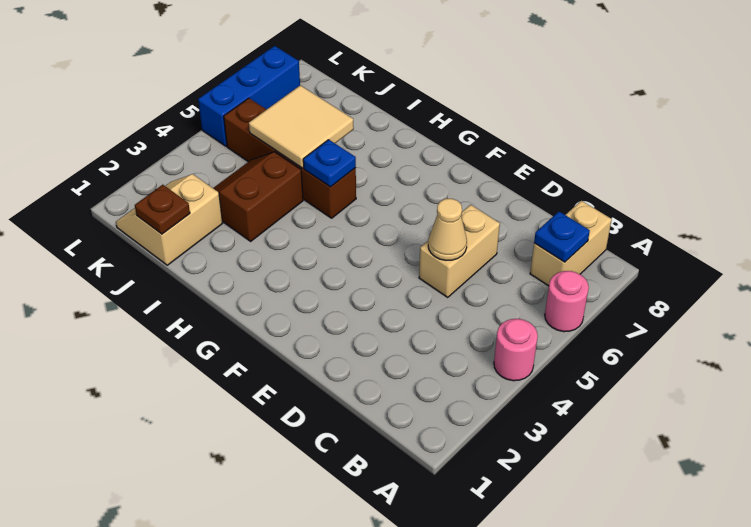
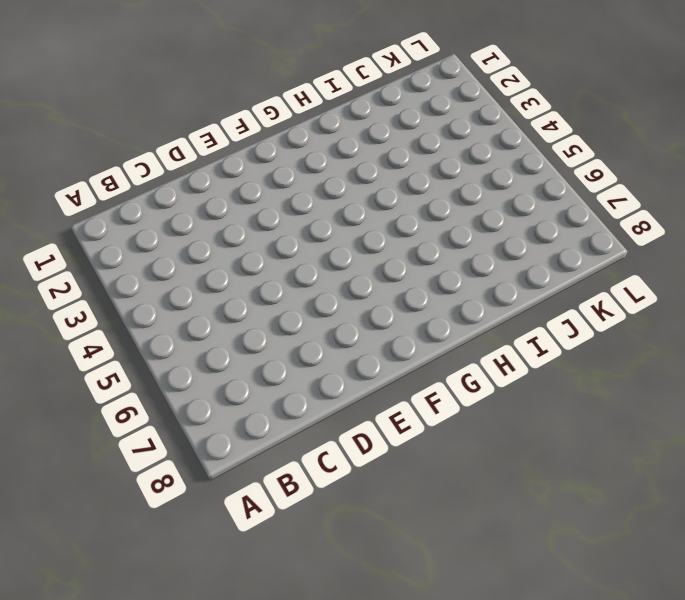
none -> pink round brick A4 level 1
none -> pink round brick A6 level 1
none -> tan brick B7:B8 level 1

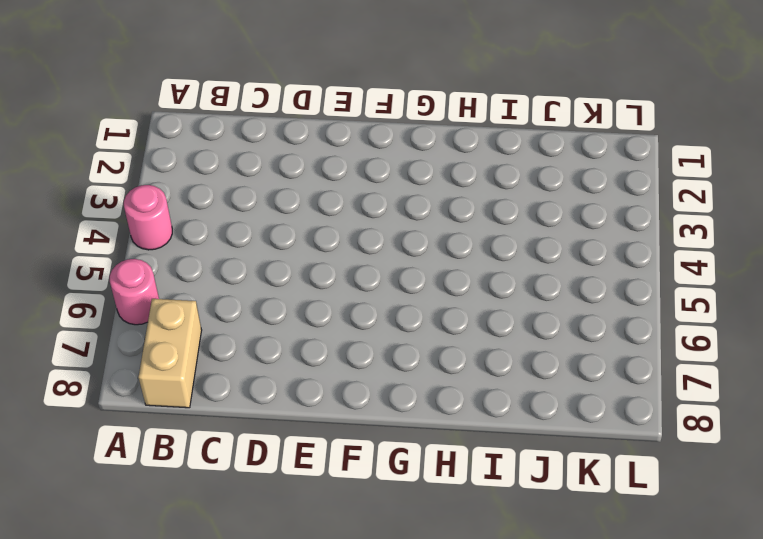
none -> tan brick D5:D6 level 1
none -> brown brick H5:K5 level 1
none -> brown slope I3:J4 level 1 top I

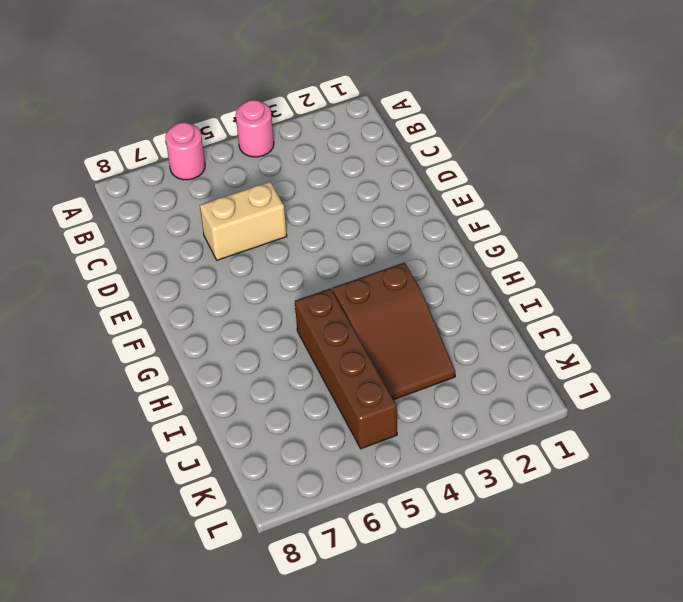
brown slope H3:J4 level 1 top H -> brown slope I3:J4 level 1 top I
none -> tan brick B7:B8 level 1
none -> tan slope J1:K2 level 1 top J
none -> blue brick L5:L7 level 1

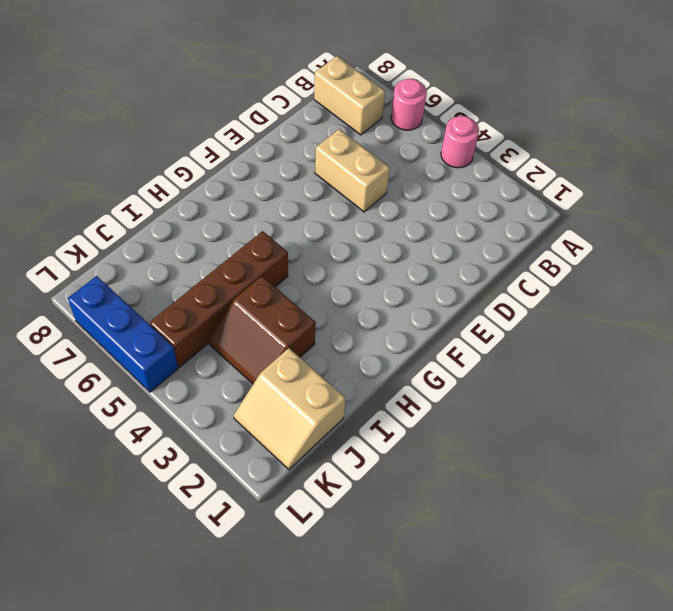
none -> blue plate B7 level 2
none -> tan cone D5 level 2
none -> blue plate H5 level 2

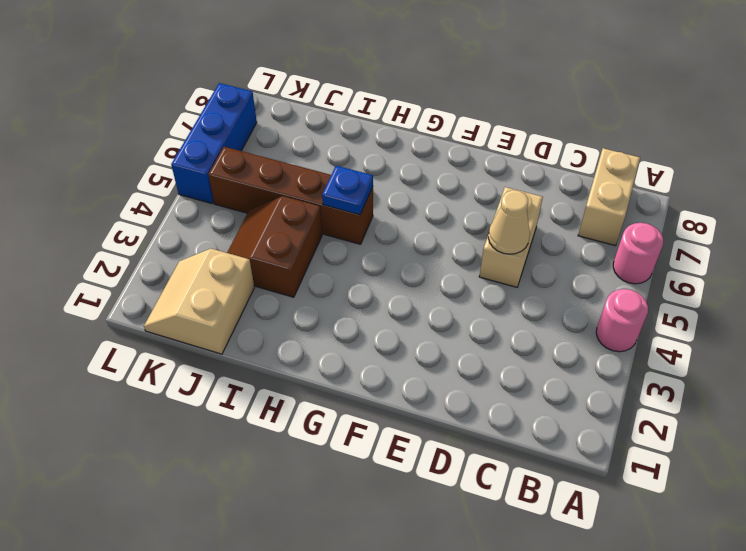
none -> blue plate B7 level 2
none -> tan tile I5:J6 level 2
none -> brown plate J1 level 2

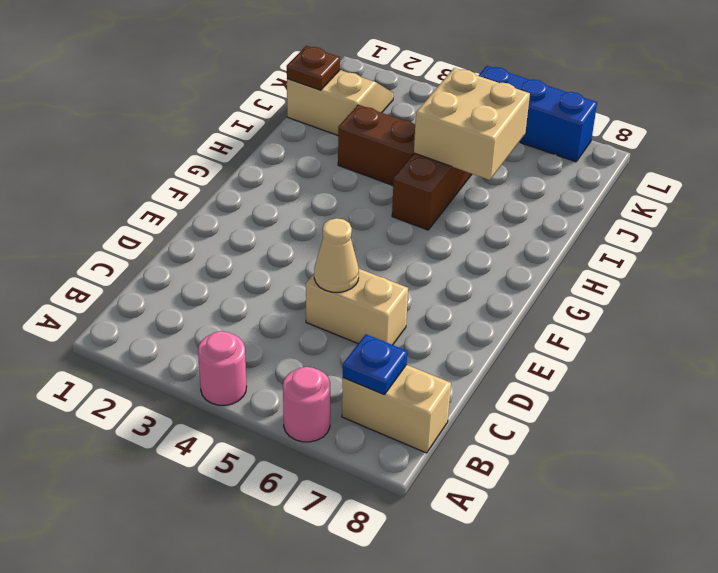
tan brick I5:J6 level 2 -> tan tile I5:J6 level 2
none -> blue plate H5 level 2

